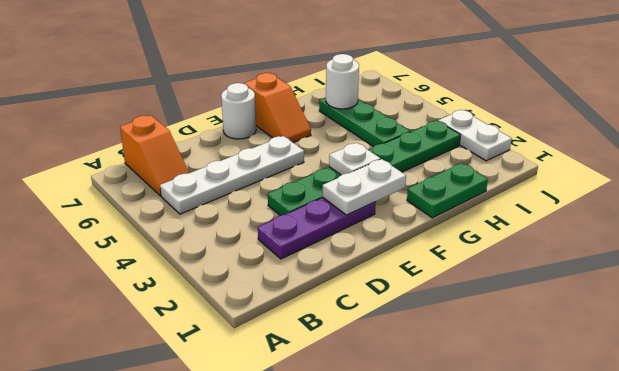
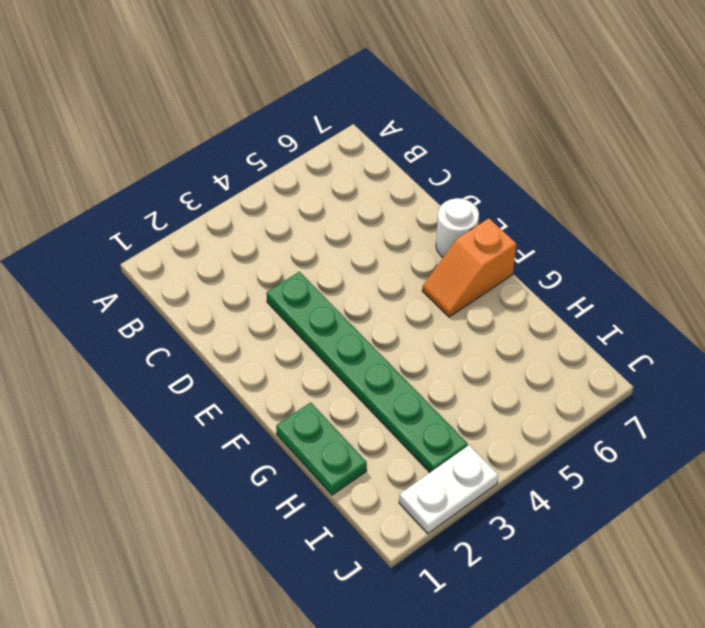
none -> white plate B5:E5 level 1
none -> orange slope B6:B7 level 1 top 7
none -> purple plate C2:E2 level 1

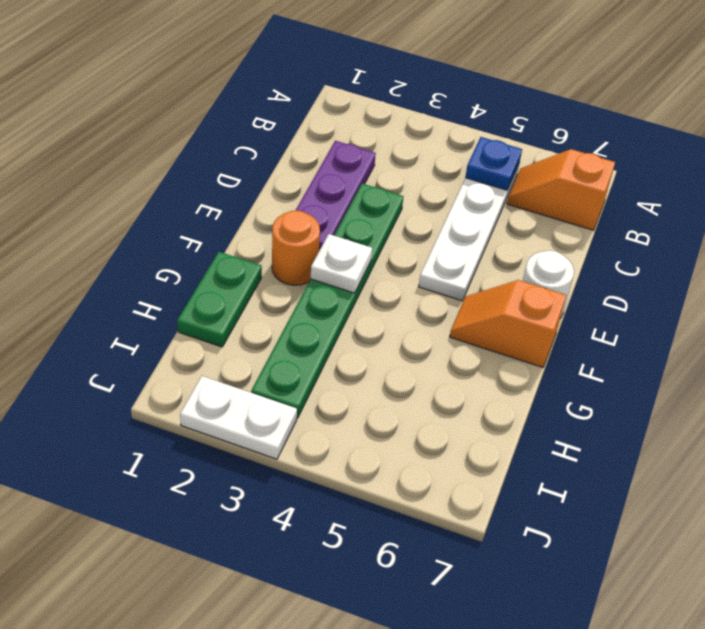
blue plate B5 level 2 -> none
orange round brick F2 level 1 -> none
none -> green plate H4:H6 level 1
none -> white plate E2:F2 level 2
none -> white round brick H6 level 2

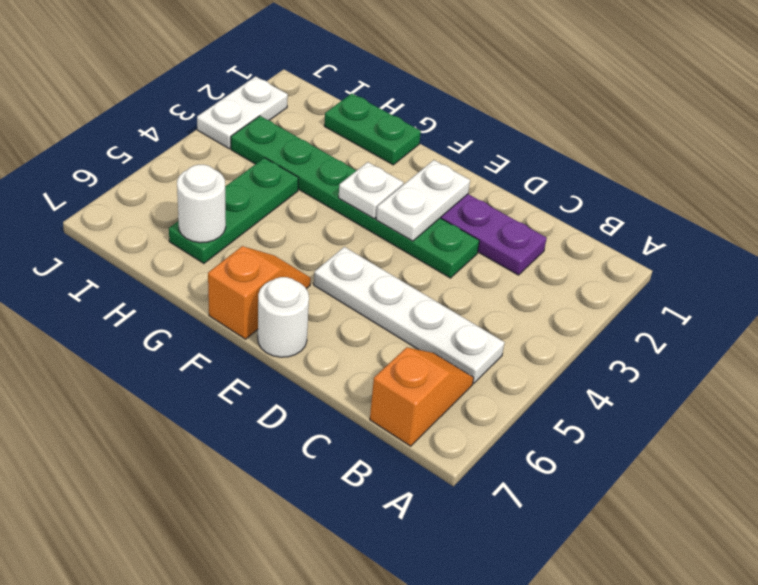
white plate E2:E3 level 2 -> white plate E2:F2 level 2

